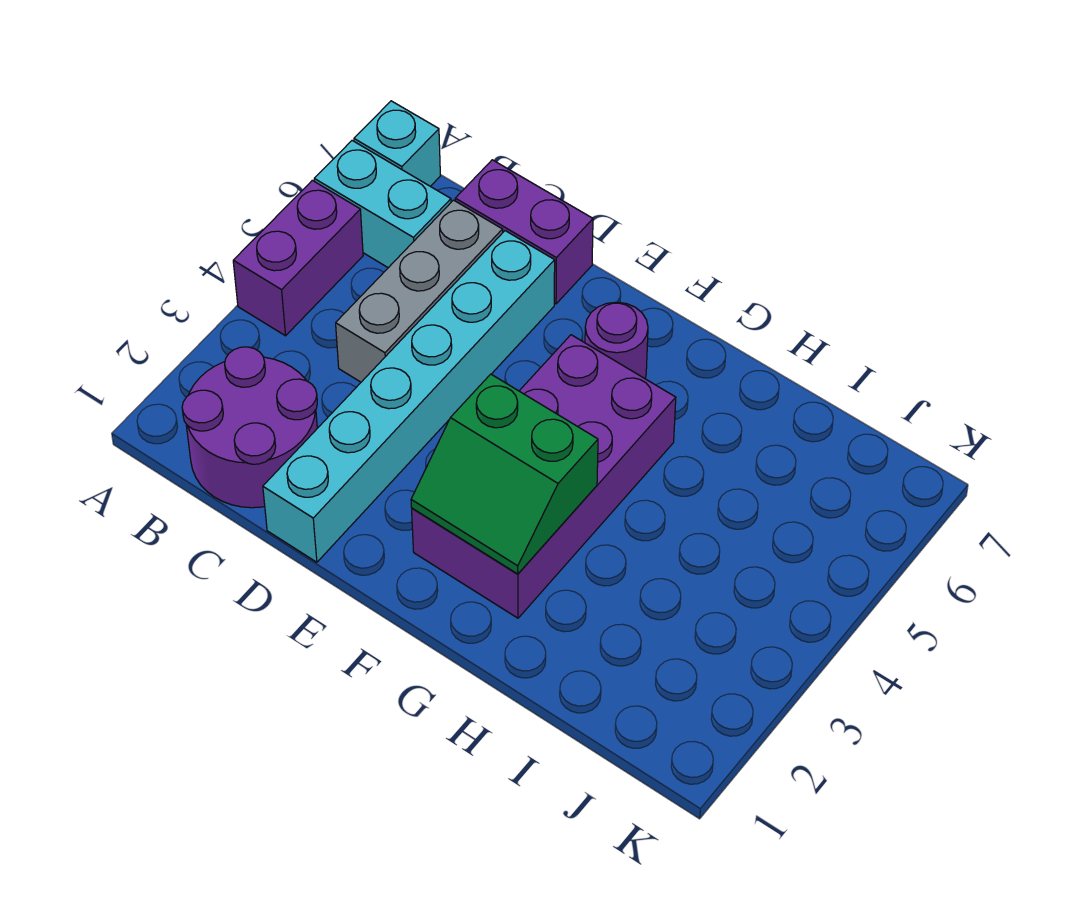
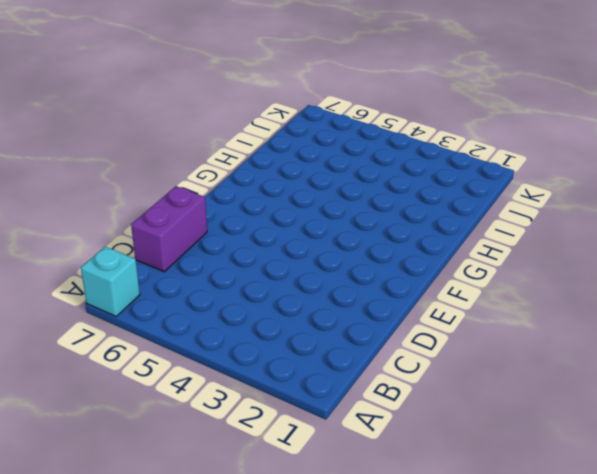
none -> purple brick A4:A5 level 1
none -> cyan brick A6:B6 level 1

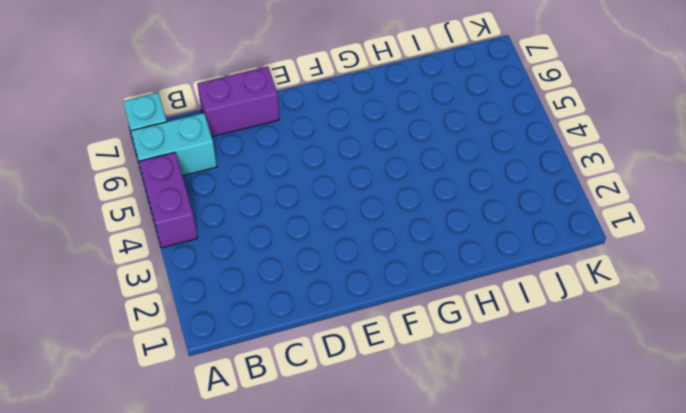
none -> purple round brick B1:C2 level 1
none -> grey brick C4:C6 level 1

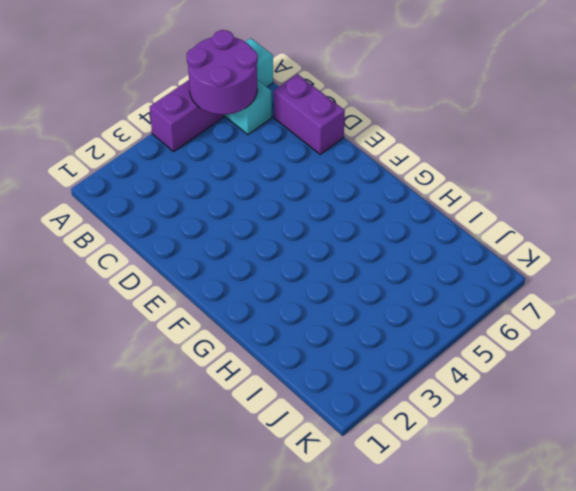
purple round brick A5:B6 level 2 -> purple round brick B1:C2 level 1
none -> grey brick C4:C6 level 1
none -> cyan brick D1:D6 level 1

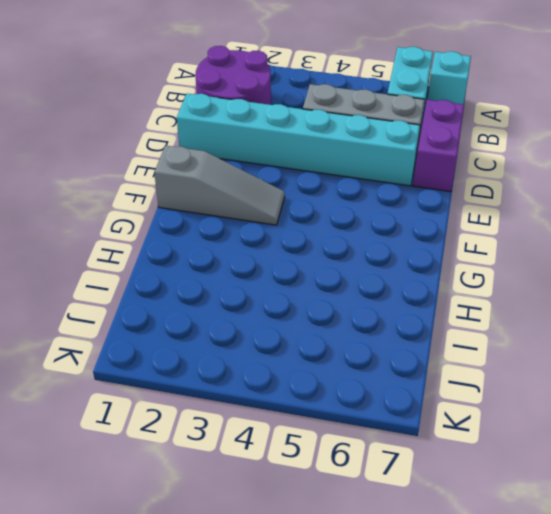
grey slope F1:F3 level 1 top 1 -> purple brick F2:G5 level 1
none -> purple brick A4:A5 level 1
none -> purple round brick F6 level 1

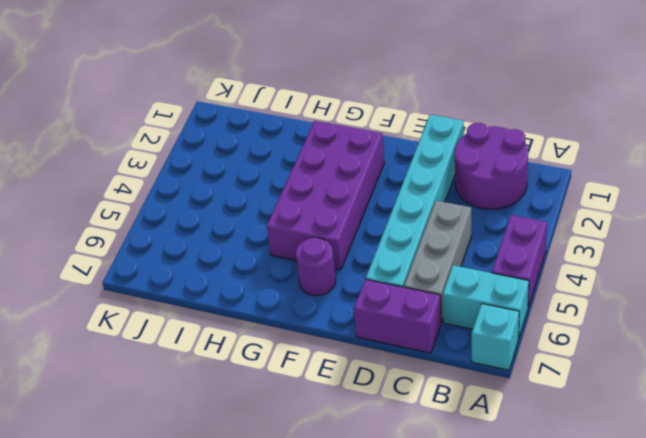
none -> green slope F2:G3 level 2 top 3

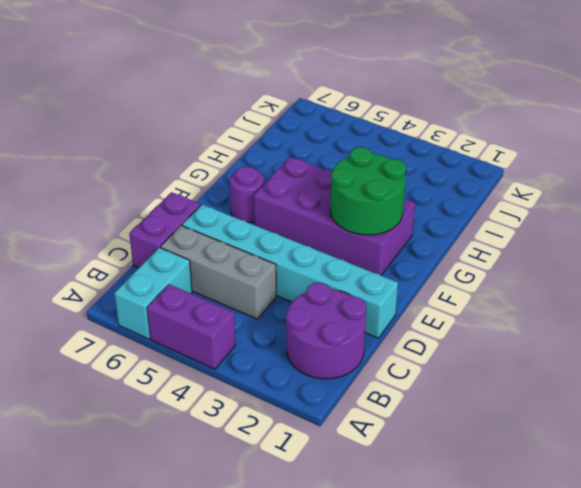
green round brick F2:G3 level 2 -> green slope F2:G3 level 2 top 3
none -> cyan brick A7 level 1

